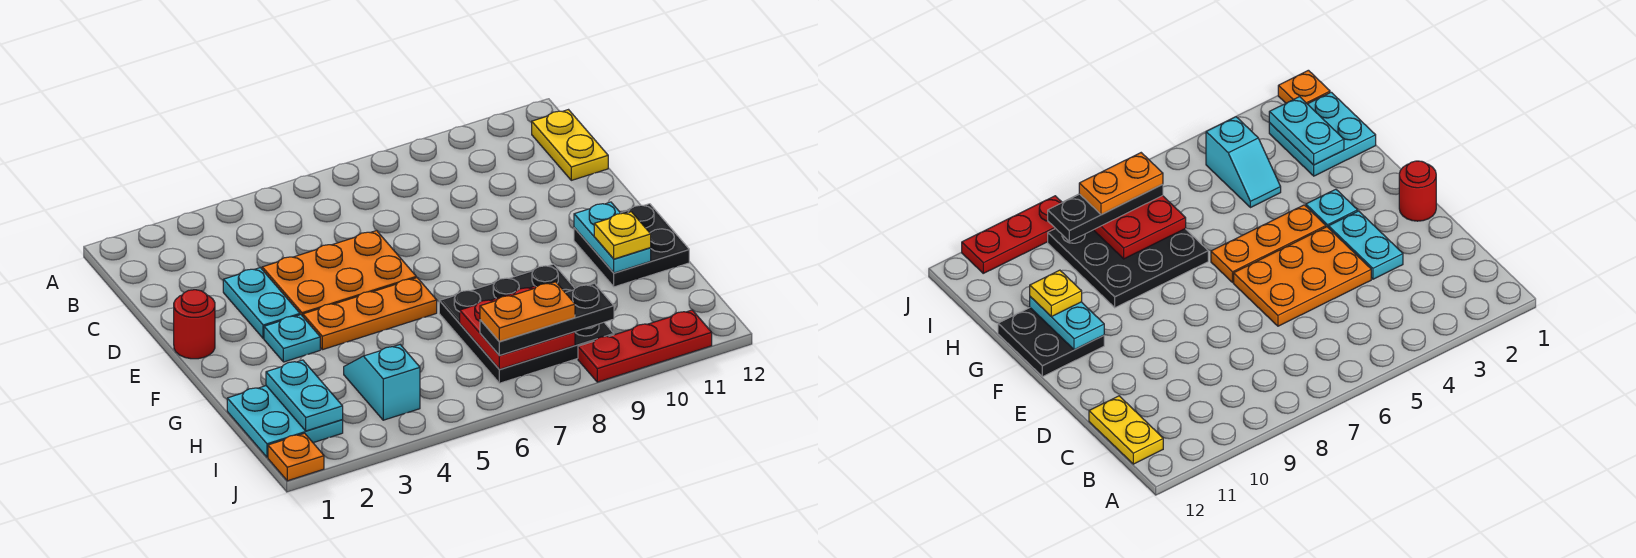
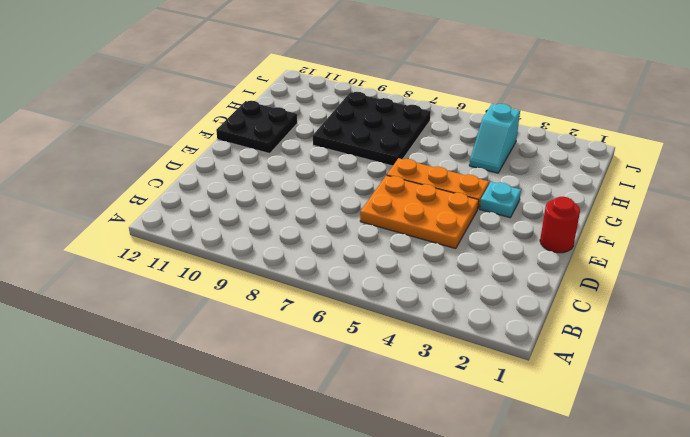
none -> yellow plate B12:C12 level 1
none -> cyan plate D3:E3 level 1
none -> cyan plate H1:I2 level 1

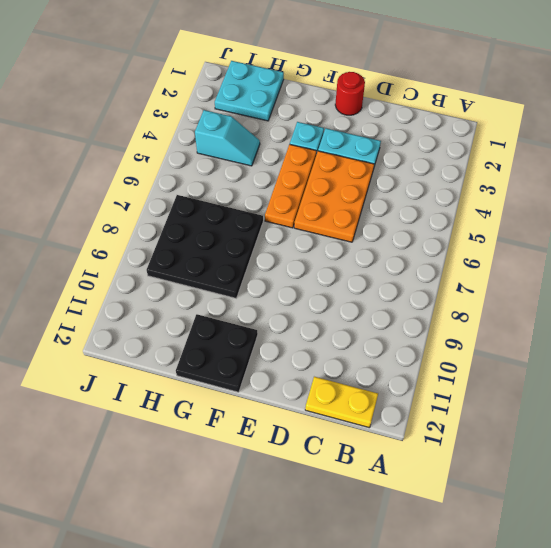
none -> orange plate J1 level 1
none -> red plate J9:J11 level 1
none -> cyan plate F11:G11 level 2

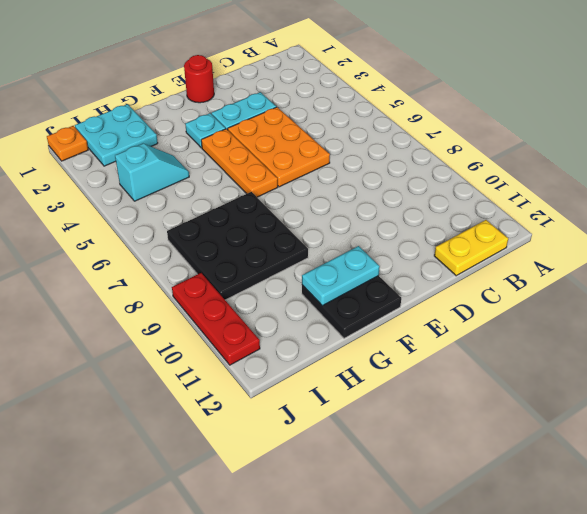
none -> cyan plate H2:I2 level 2
none -> red plate H7:I8 level 2
none -> yellow plate G11 level 3

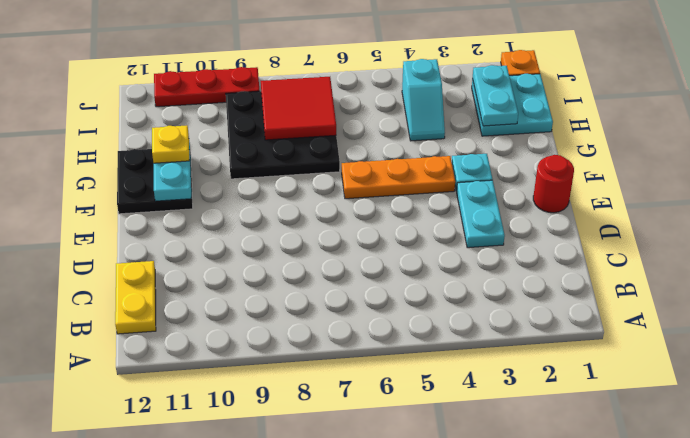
red tile H7:I8 level 2 -> red plate H7:I8 level 2
none -> orange plate D4:E6 level 1
none -> black plate I7:I9 level 3
none -> orange plate I7:I8 level 4

